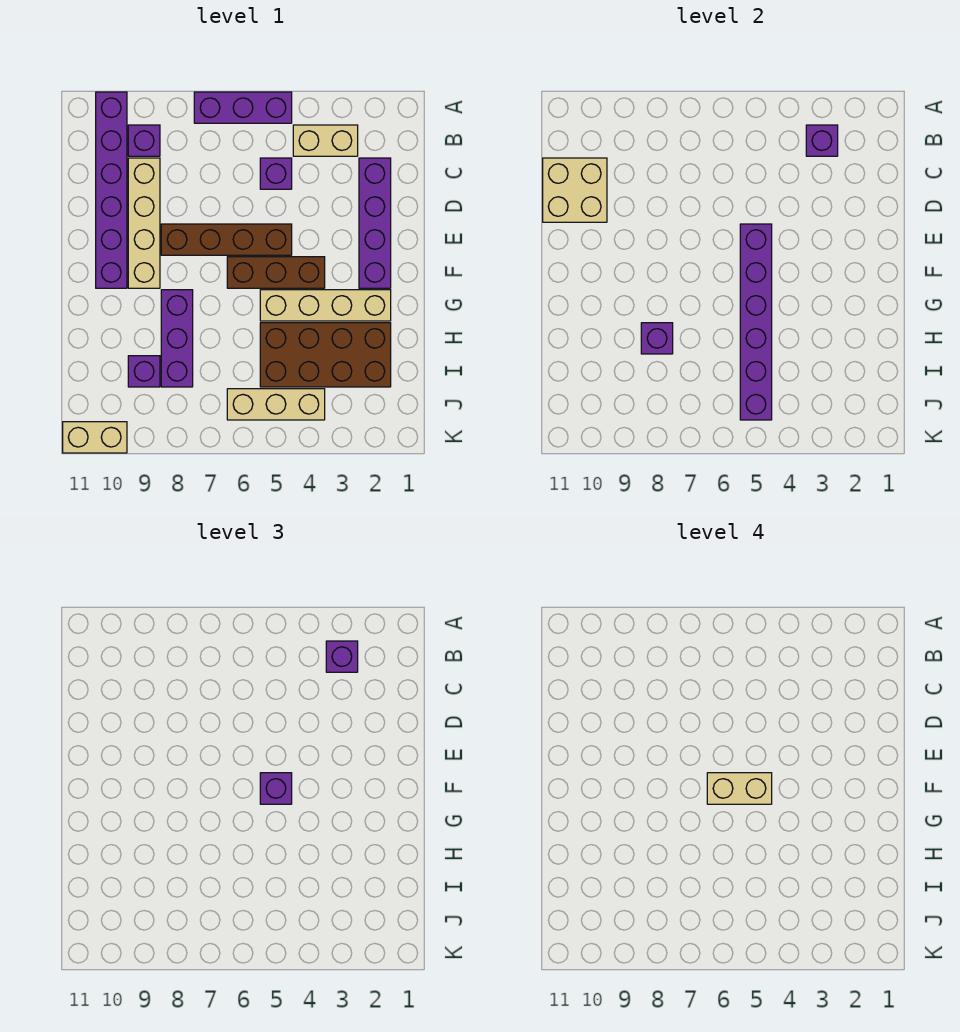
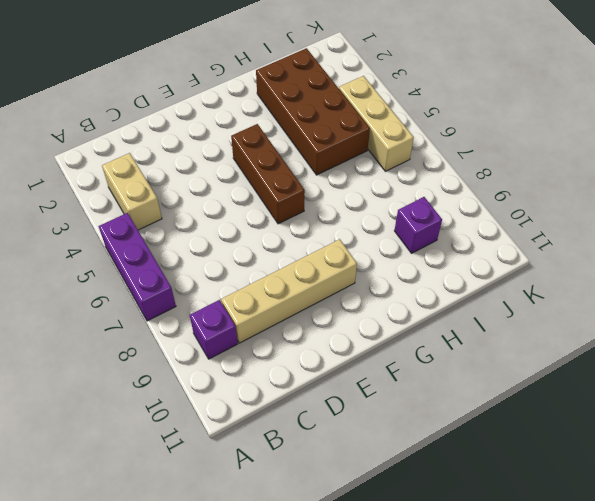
none -> purple brick A10:F10 level 1
none -> purple brick C2:F2 level 1
none -> purple brick C5 level 1

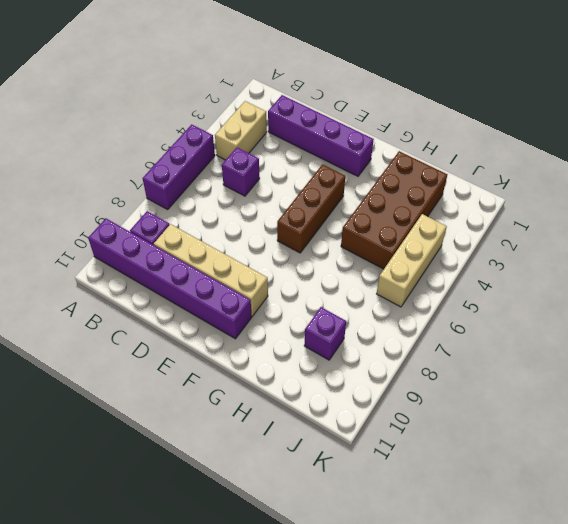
none -> brown brick E5:E8 level 1
none -> tan brick G2:G5 level 1
none -> purple brick G8:I8 level 1

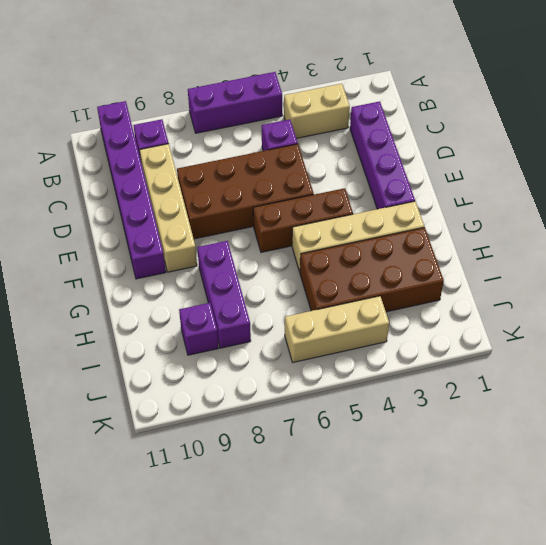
brown brick D5:E8 level 1 -> brown brick E5:E8 level 1
none -> tan brick K10:K11 level 1
none -> purple brick B3 level 2
none -> tan brick C10:D11 level 2

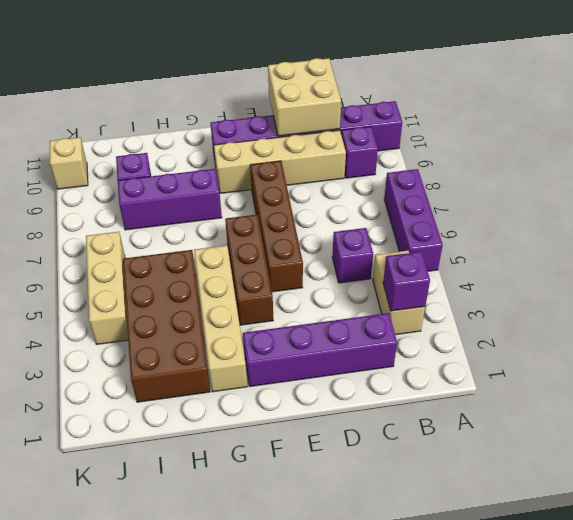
tan brick K10 level 1 -> tan brick K10:K11 level 1
none -> purple brick E5:J5 level 2
none -> purple brick H8 level 2
none -> purple brick B3 level 3

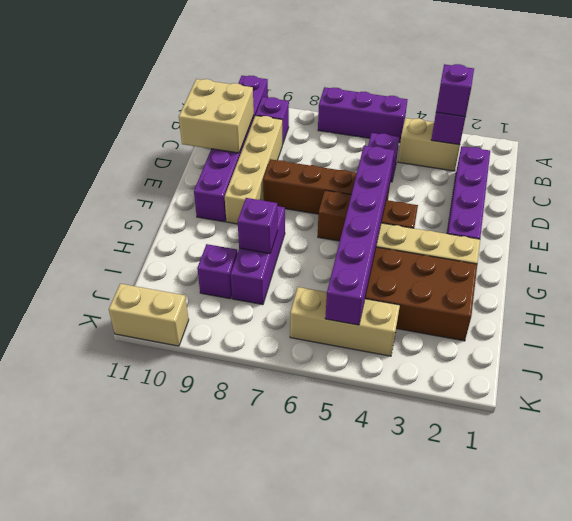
none -> purple brick F5 level 3
none -> tan brick F5:F6 level 4

